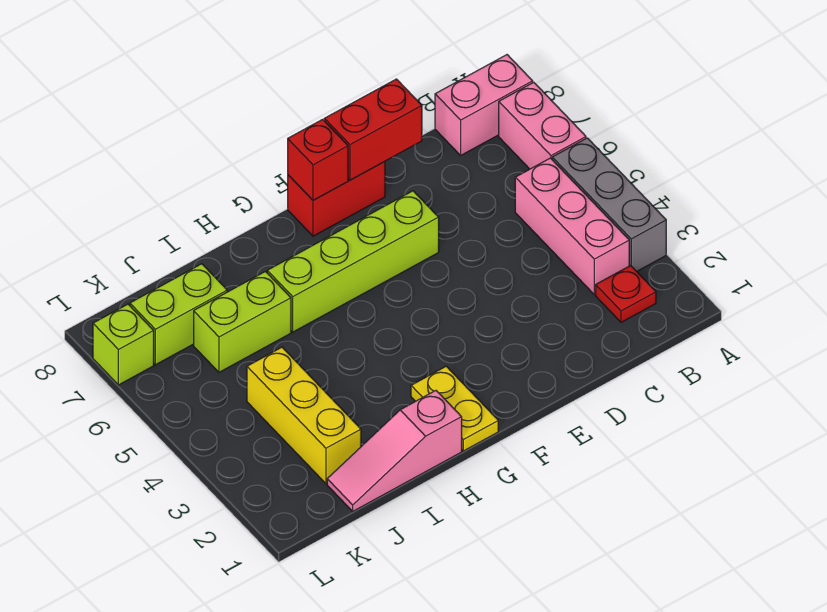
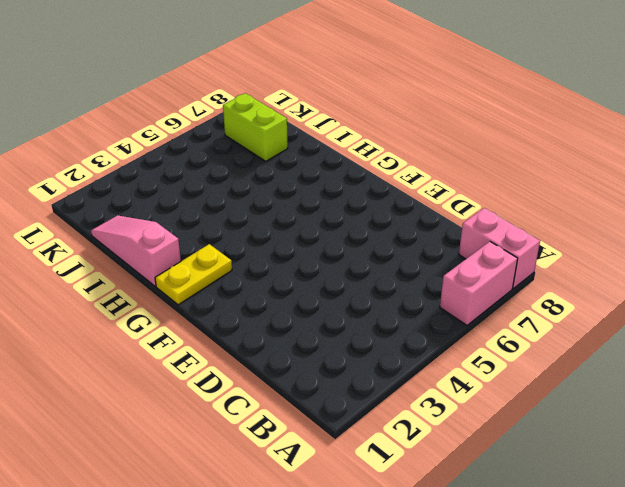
none -> grey brick A3:A5 level 1
none -> red plate B2 level 1
none -> pink brick B3:B5 level 1

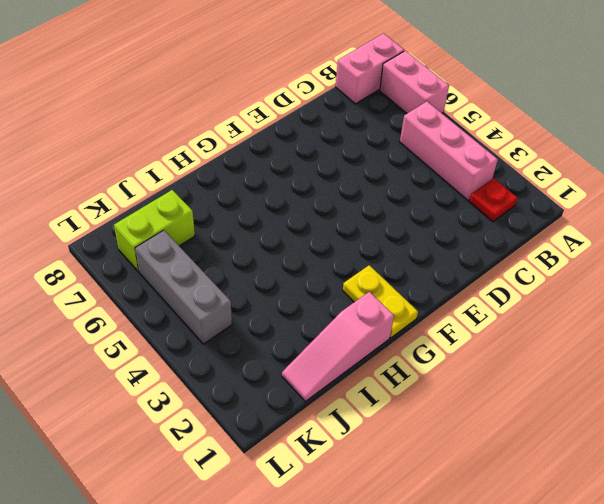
grey brick K4:K6 level 1 -> grey brick A3:A5 level 1
none -> lime brick E6:H6 level 1
none -> red brick E8:F8 level 1
none -> lime brick I6:J6 level 1

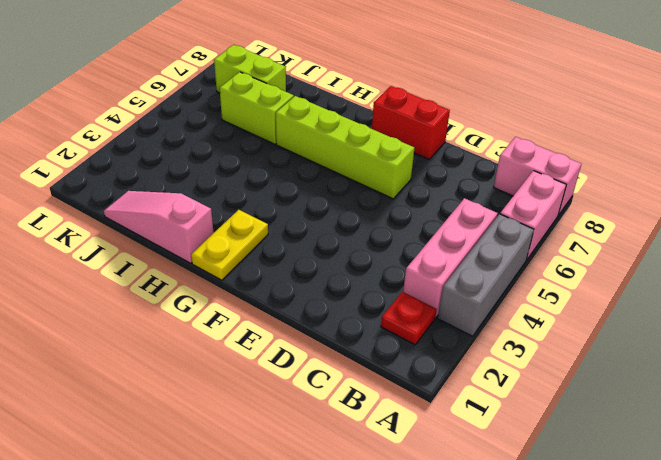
none -> yellow brick J2:J4 level 1
none -> lime brick L7 level 1
none -> red brick D8:E8 level 2

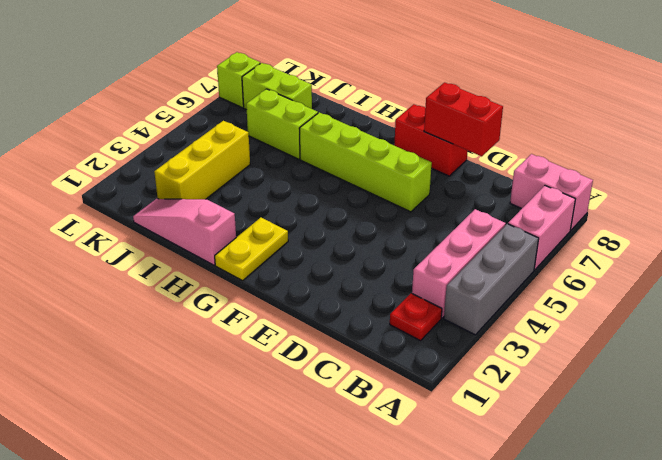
none -> red brick F8 level 2

